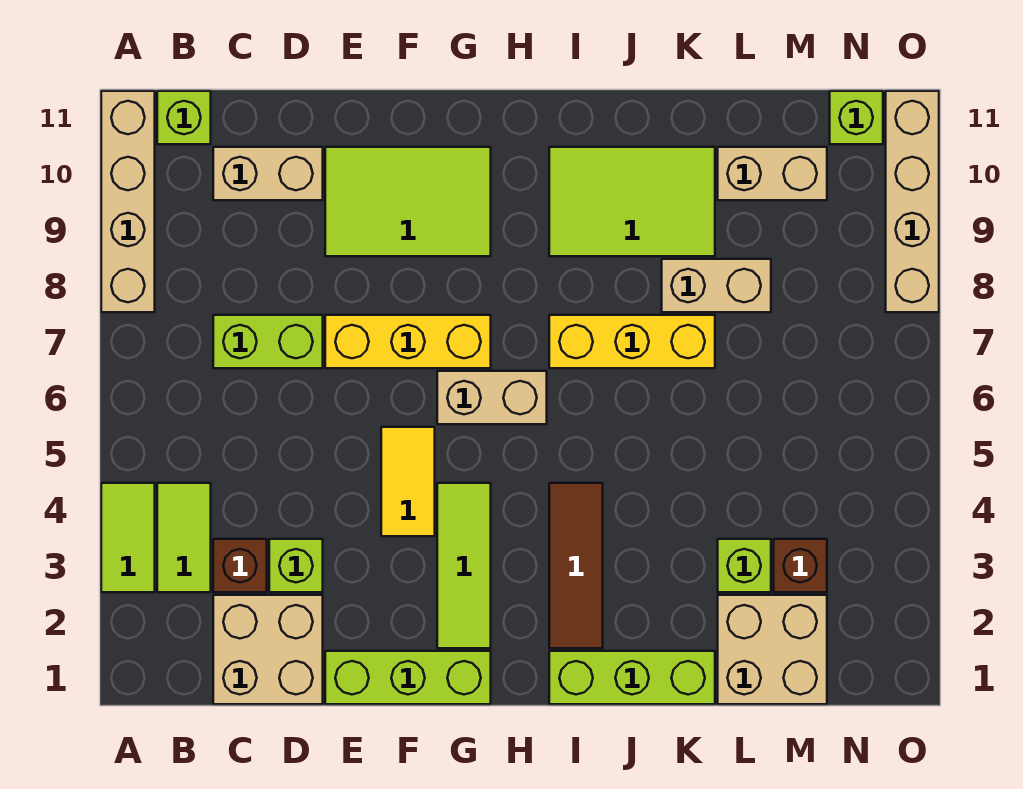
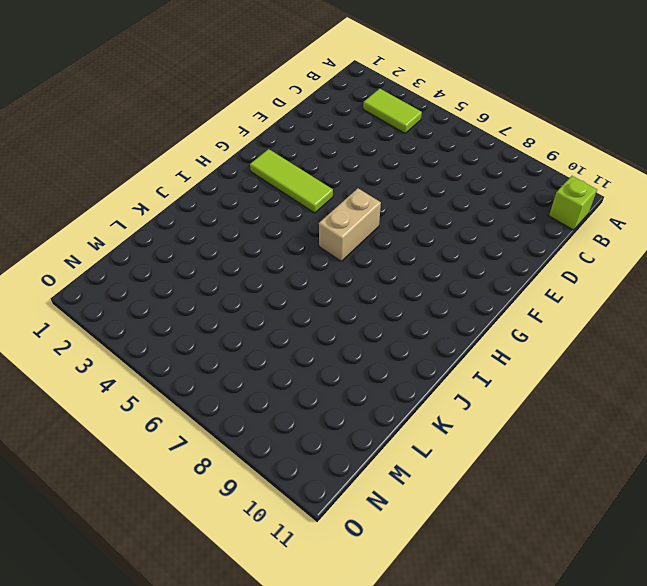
none -> lime tile A3:A4 level 1
none -> tan brick A8:A11 level 1
none -> tan brick C1:D2 level 1

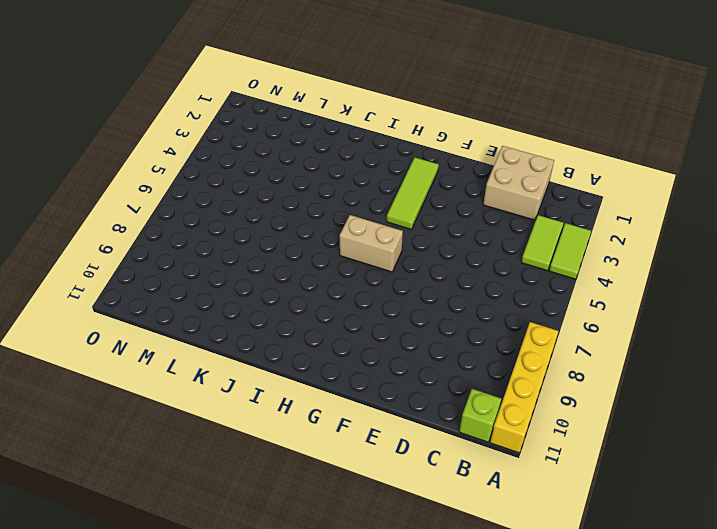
yellow brick A8:A11 level 1 -> tan brick A8:A11 level 1
none -> brown brick C3 level 1
none -> lime brick C7:D7 level 1
none -> tan brick C10:D10 level 1

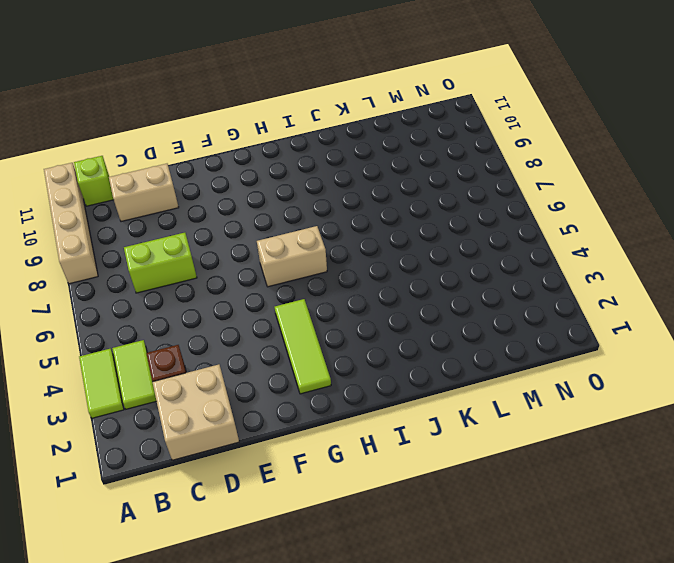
none -> lime brick D3 level 1
none -> lime brick E1:G1 level 1
none -> yellow brick E7:G7 level 1

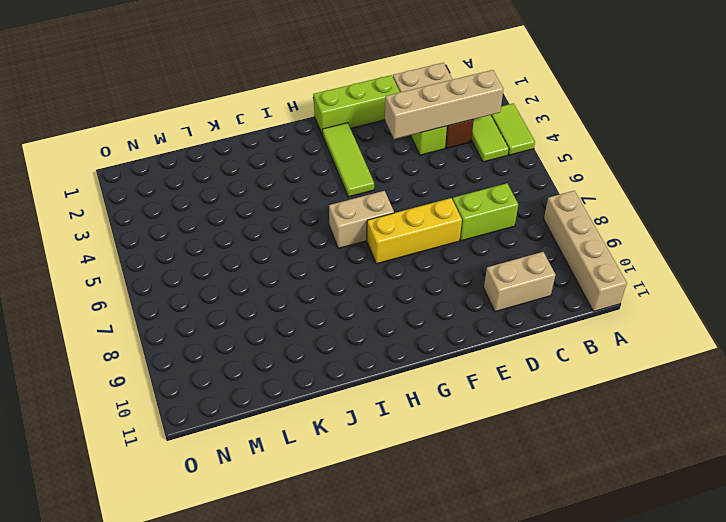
tan brick B3:E3 level 2 -> tan brick O8:O11 level 1
none -> lime brick B11 level 1
none -> lime tile E9:G10 level 1
none -> yellow tile F4:F5 level 1

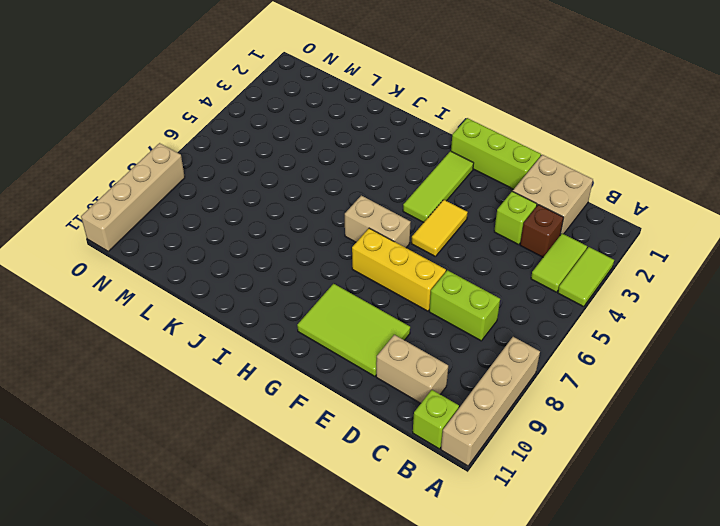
none -> lime brick I1:K1 level 1
none -> brown tile I2:I4 level 1
none -> yellow brick I7:K7 level 1

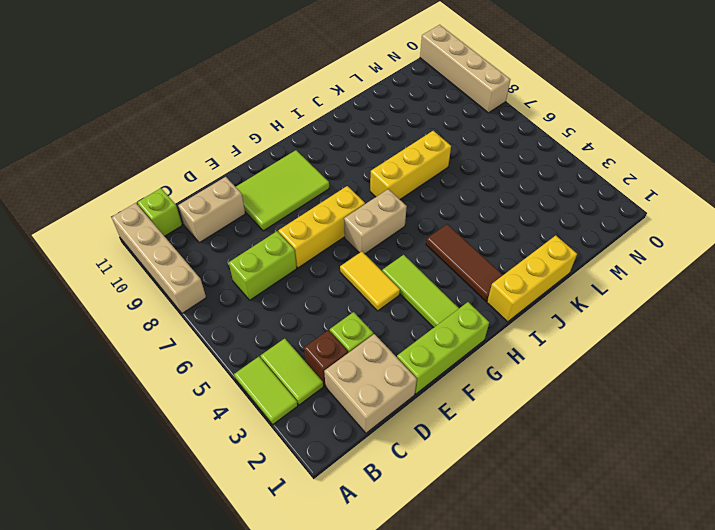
yellow brick I1:K1 level 1 -> lime brick I1:K1 level 1
none -> lime tile I9:K10 level 1
none -> tan brick K8:L8 level 1
none -> tan brick L1:M2 level 1

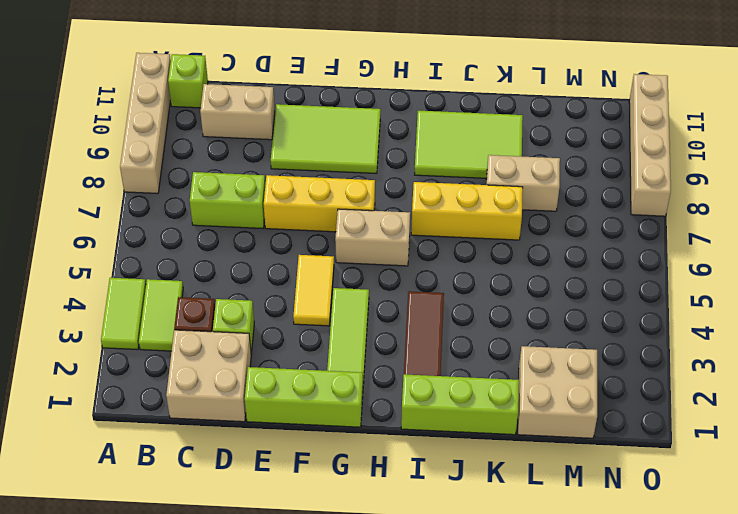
none -> lime brick L3 level 1
none -> tan brick L10:M10 level 1
none -> brown brick M3 level 1

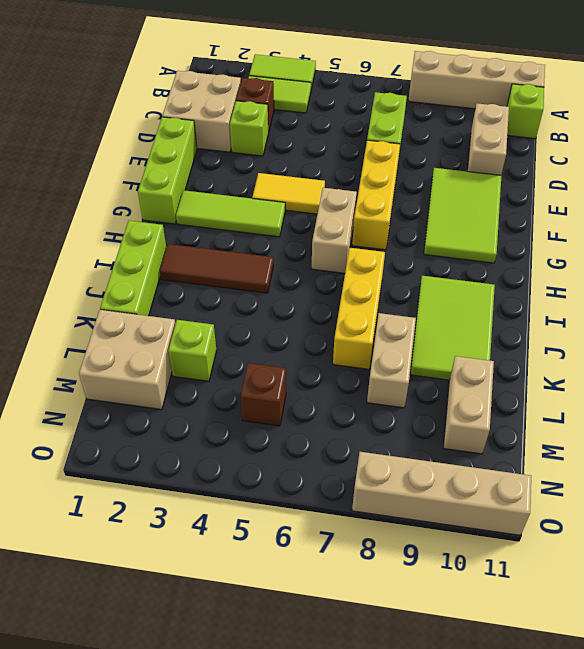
brown brick M5 level 1 -> brown brick M3 level 1
none -> lime brick N11 level 1

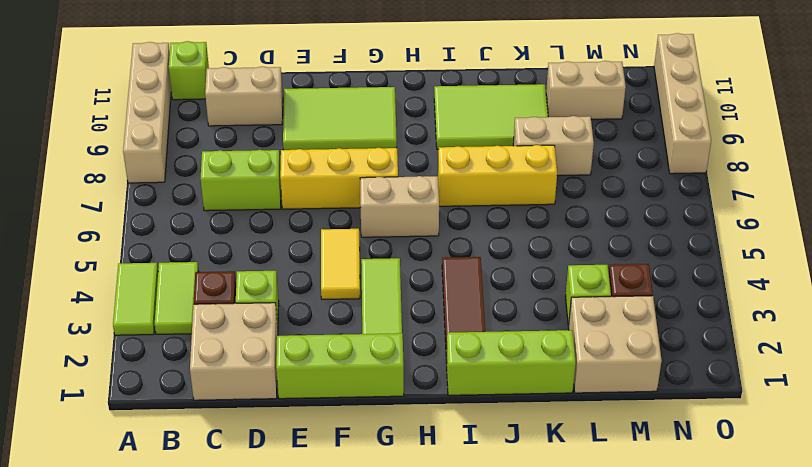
none -> lime brick N11 level 1

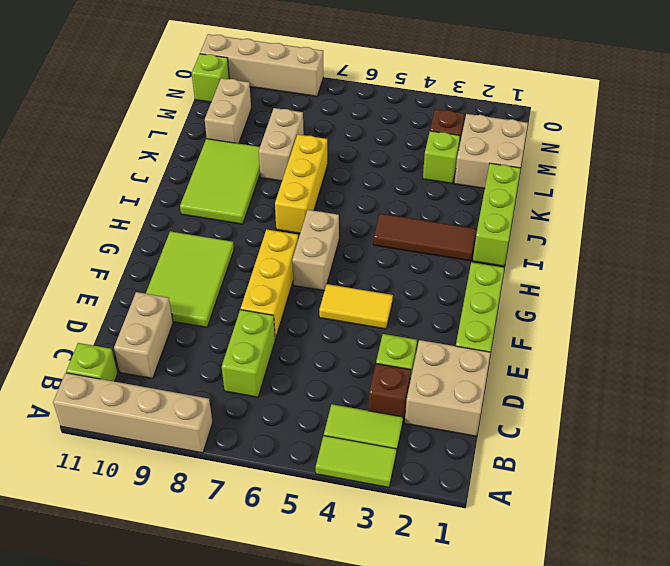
none -> lime tile G2:G4 level 1

